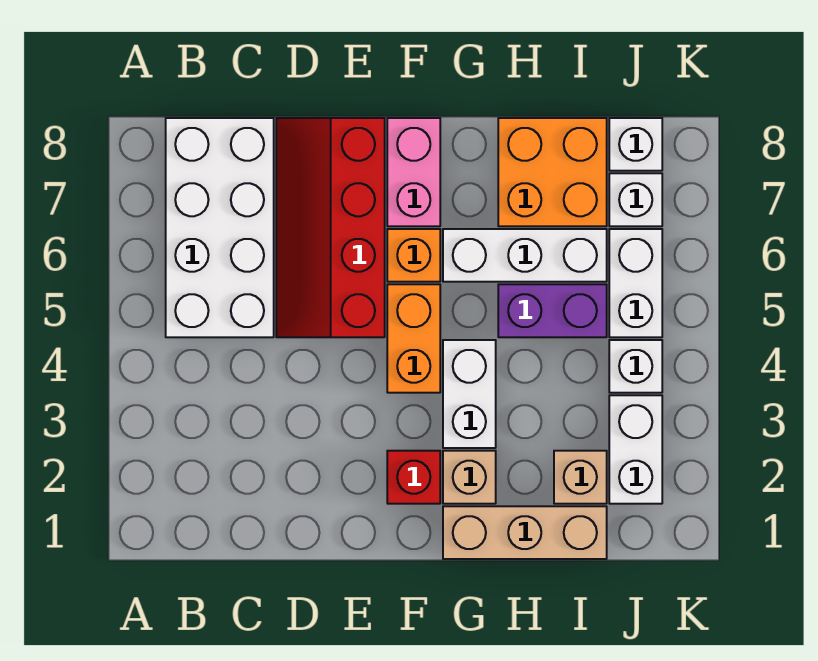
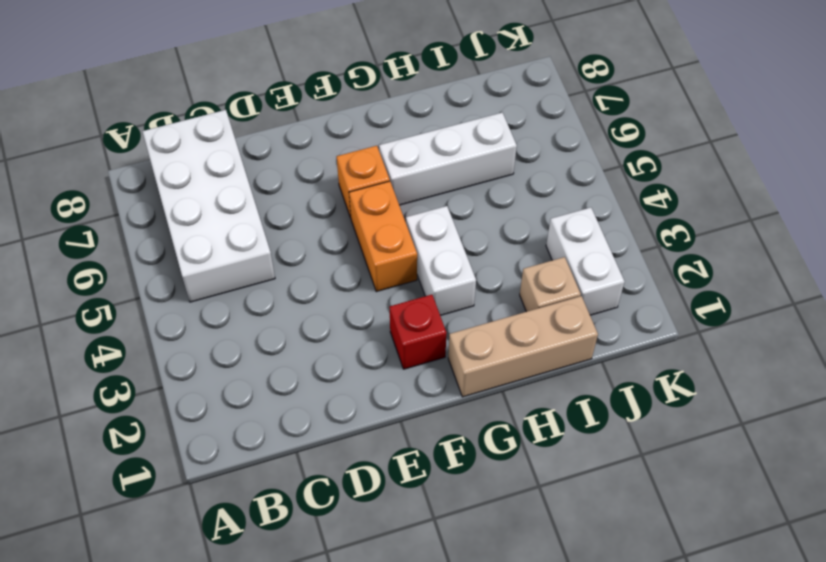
none -> red slope D5:E8 level 1 top E
none -> pink brick F7:F8 level 1
none -> tan brick G2 level 1

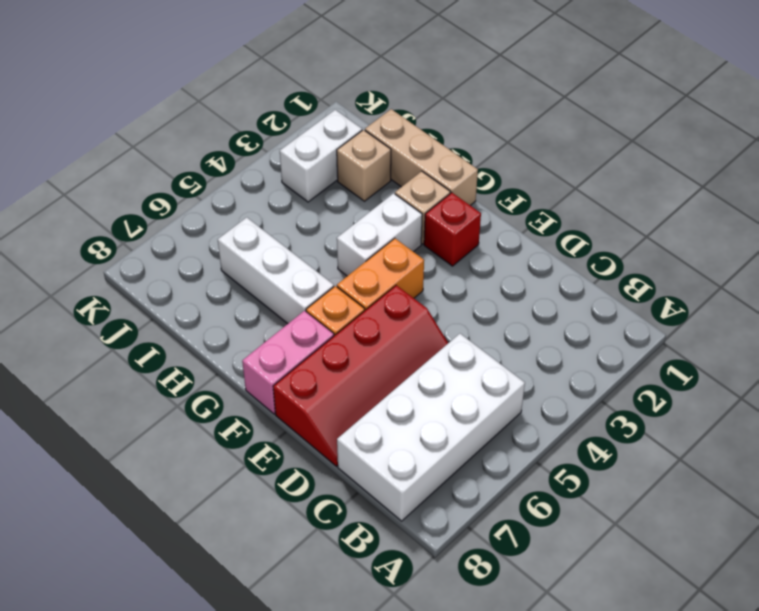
none -> purple brick H5:I5 level 1
none -> orange brick H7:I8 level 1
none -> white brick J4 level 1

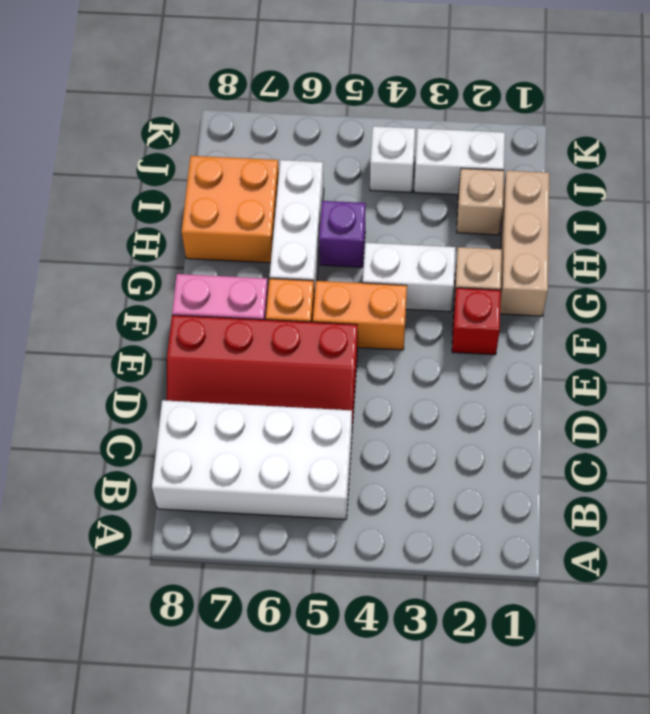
purple brick H5 level 1 -> purple brick H5:I5 level 1
none -> white brick J5:J6 level 1
none -> white brick J7 level 1
none -> white brick J8 level 1

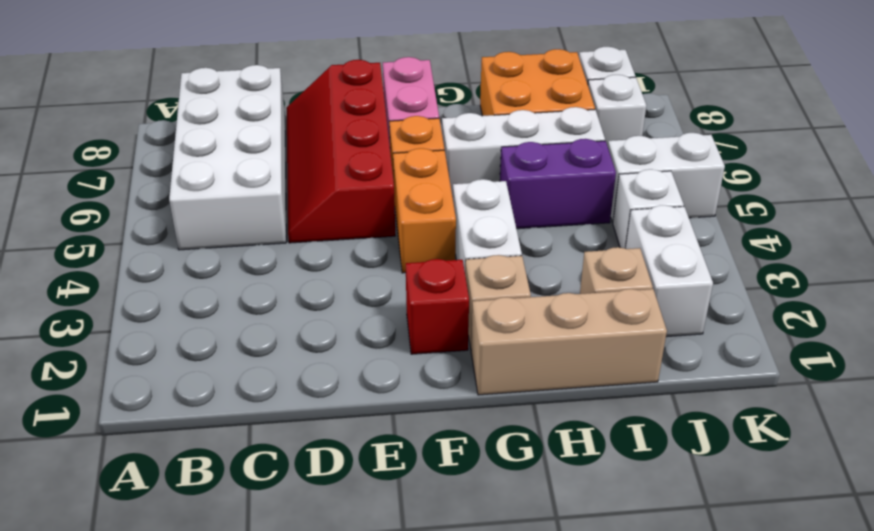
white brick J5:K5 level 1 -> white brick J5:J6 level 1

